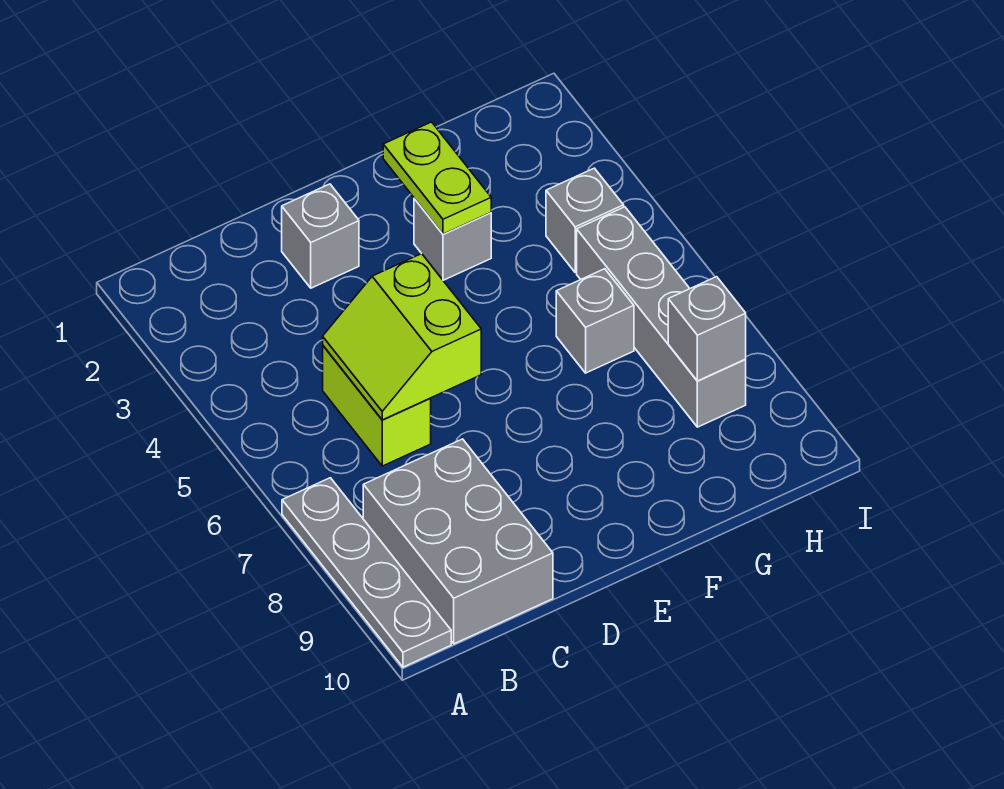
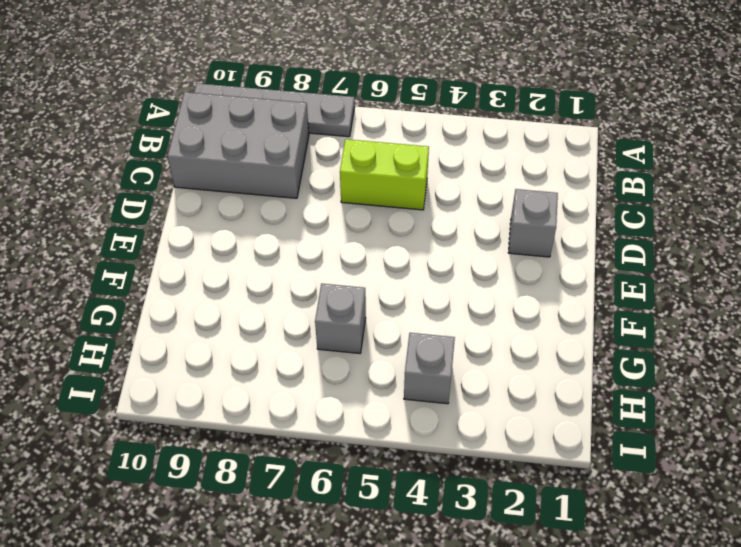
none -> grey brick F3 level 1
none -> grey brick H5:H8 level 1

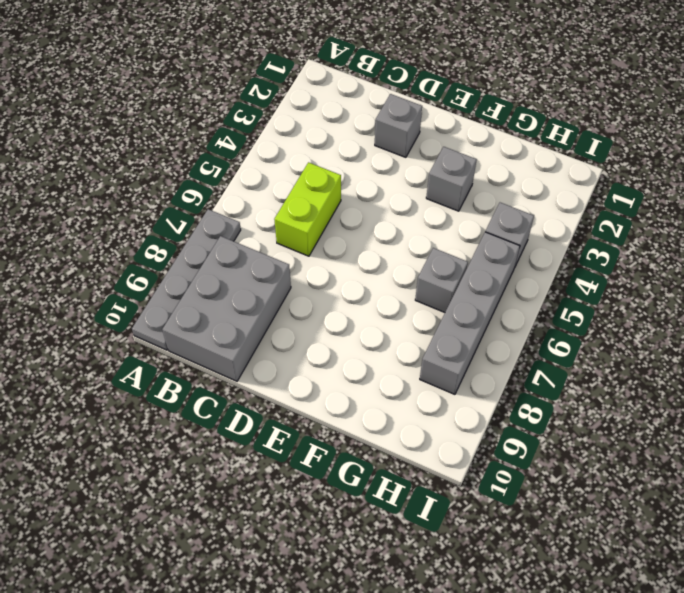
none -> lime slope C5:D6 level 2 top D
none -> lime plate F2:F3 level 2

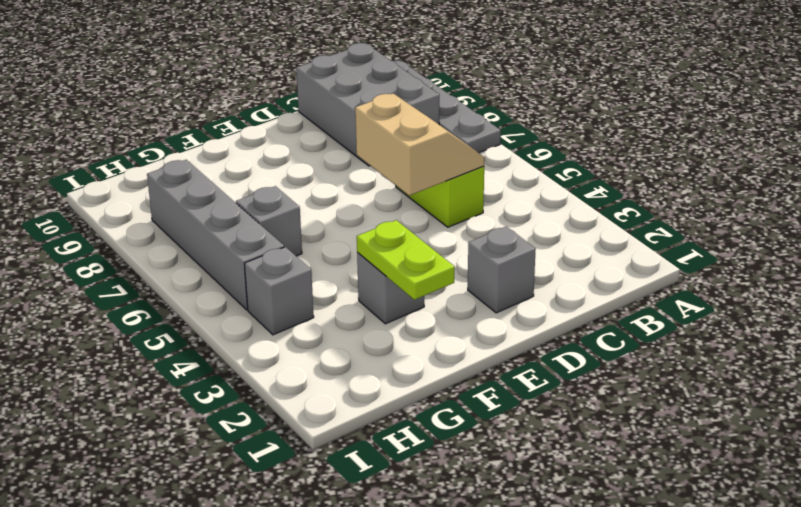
tan slope C5:D6 level 2 top D -> lime slope C5:D6 level 2 top D
none -> grey brick H8 level 2

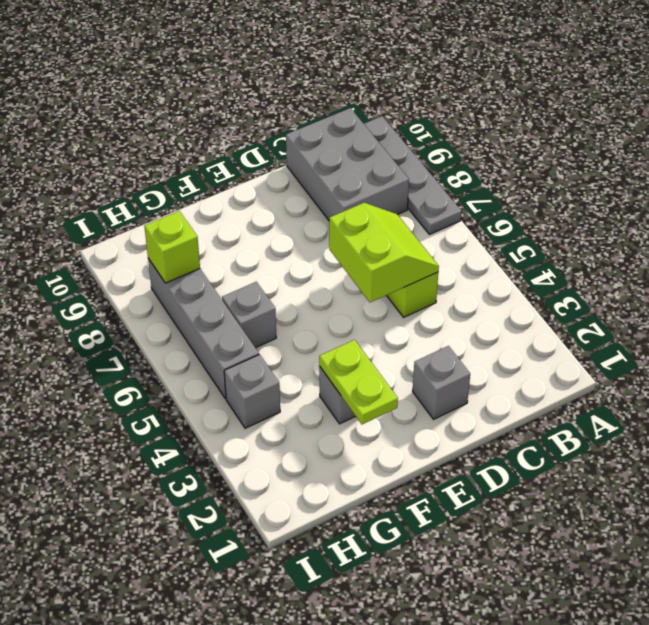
lime brick H8 level 2 -> grey brick H8 level 2

